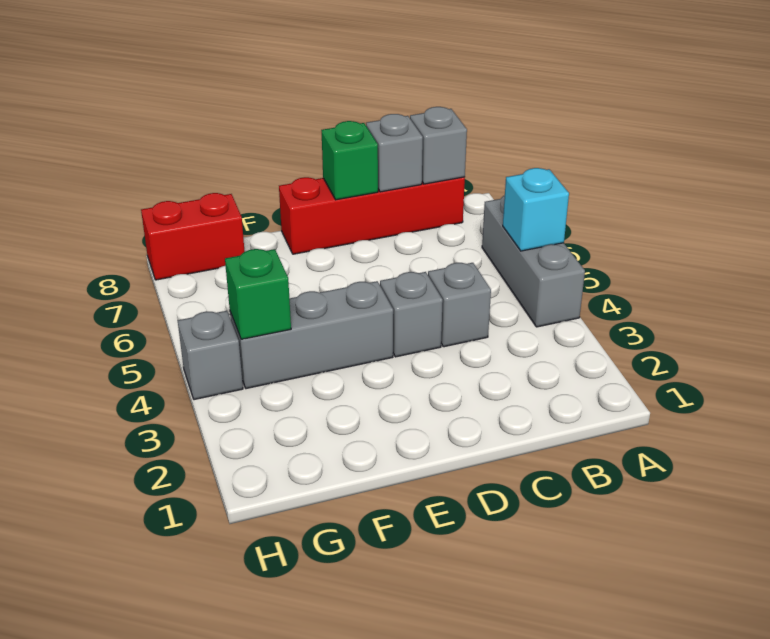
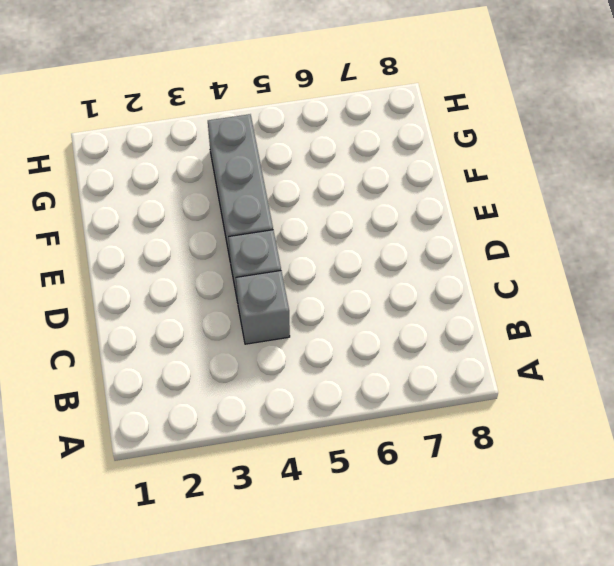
none -> grey brick A4:A6 level 1
none -> red brick B8:E8 level 1
none -> red brick G8:H8 level 1

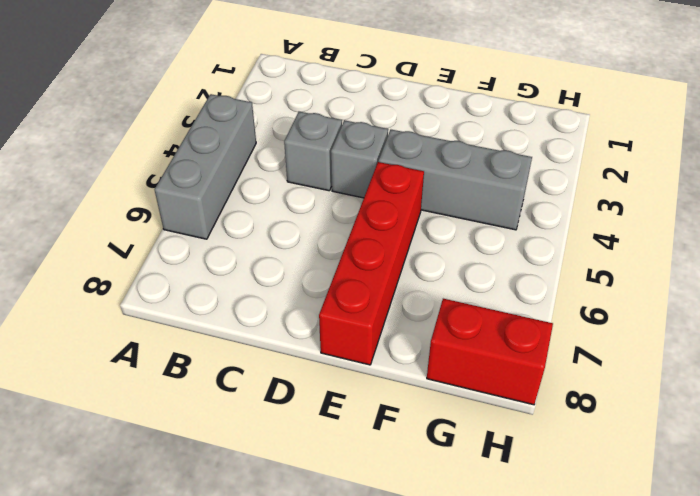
red brick E5:E8 level 1 -> red brick B8:E8 level 1
none -> grey brick H4 level 1
none -> cyan brick A5 level 2
none -> grey brick B8 level 2

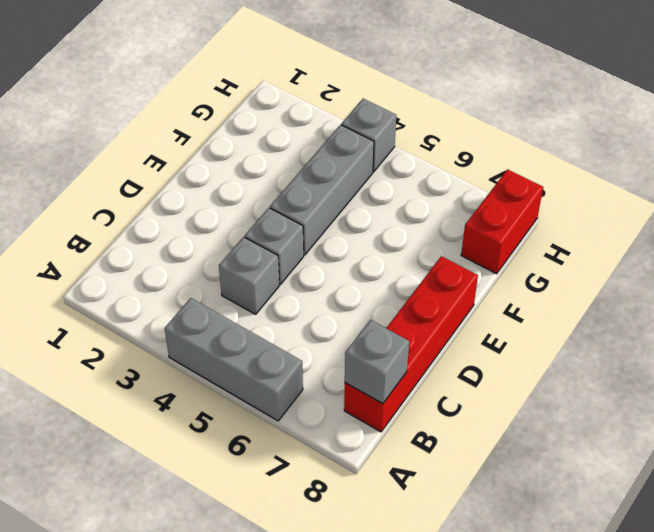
none -> cyan brick A5 level 2
none -> grey brick C8 level 2
none -> green brick D8 level 2

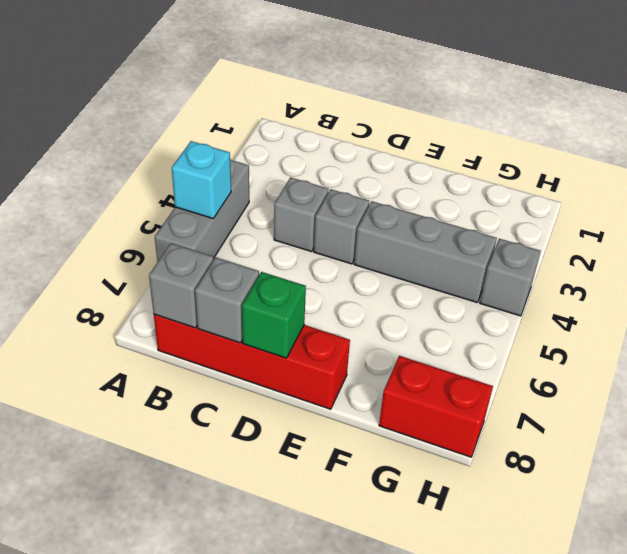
none -> green brick G4 level 2

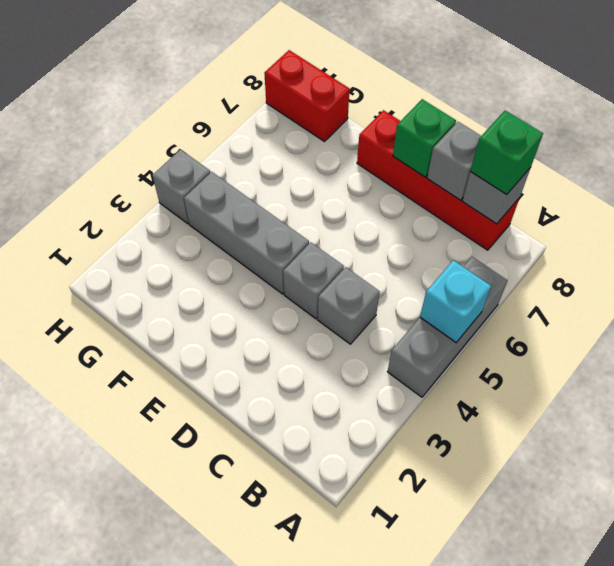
green brick B8 level 3 -> green brick G4 level 2

